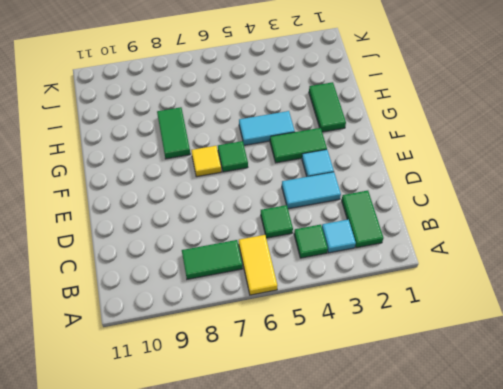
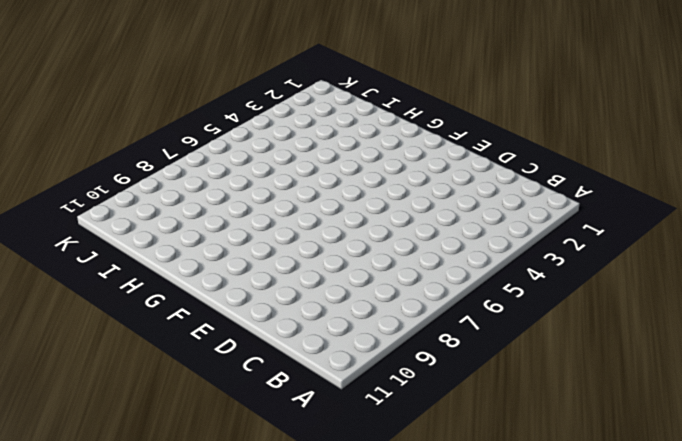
none -> yellow tile A6:B6 level 1
none -> green tile B2:C2 level 1
none -> cyan tile B3 level 1

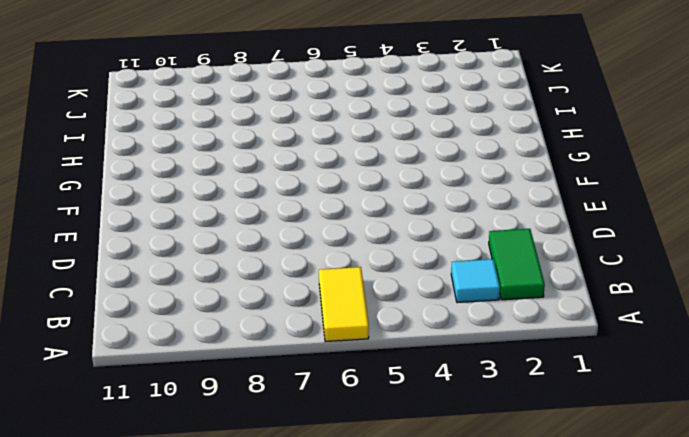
none -> green tile B4 level 1
none -> green tile B7:B8 level 1
none -> green tile C5 level 1

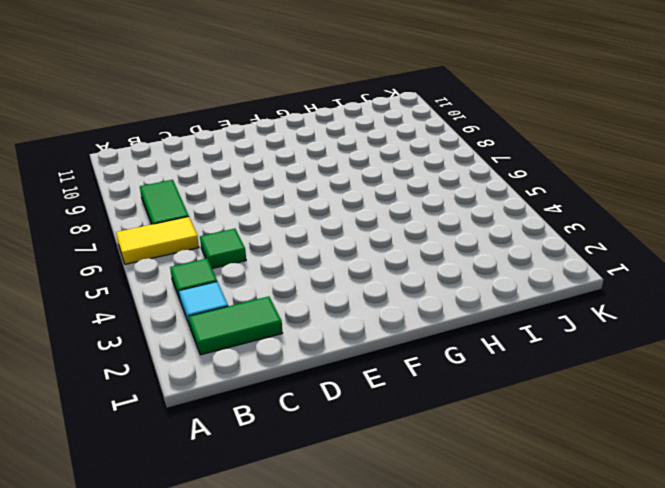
none -> cyan tile D3:D4 level 1
none -> cyan tile E3 level 1
none -> green tile F3:F4 level 1

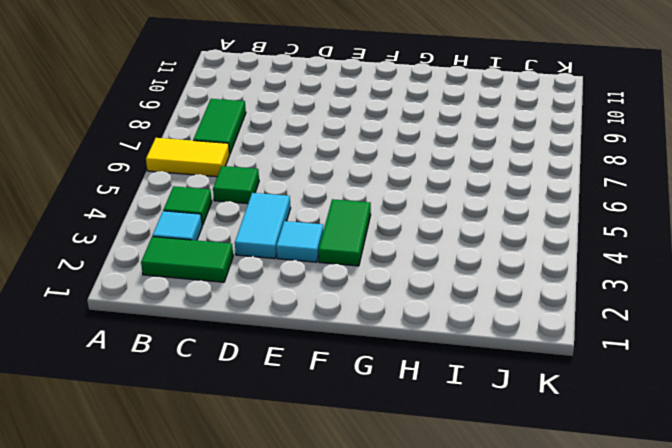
none -> green tile F6 level 1
none -> yellow tile F7 level 1
none -> green tile G2:H2 level 1

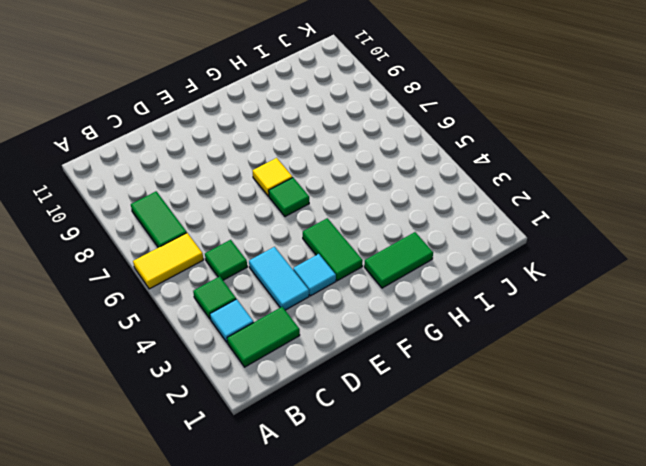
none -> cyan tile G4:G5 level 1
none -> green tile G8:H8 level 1

